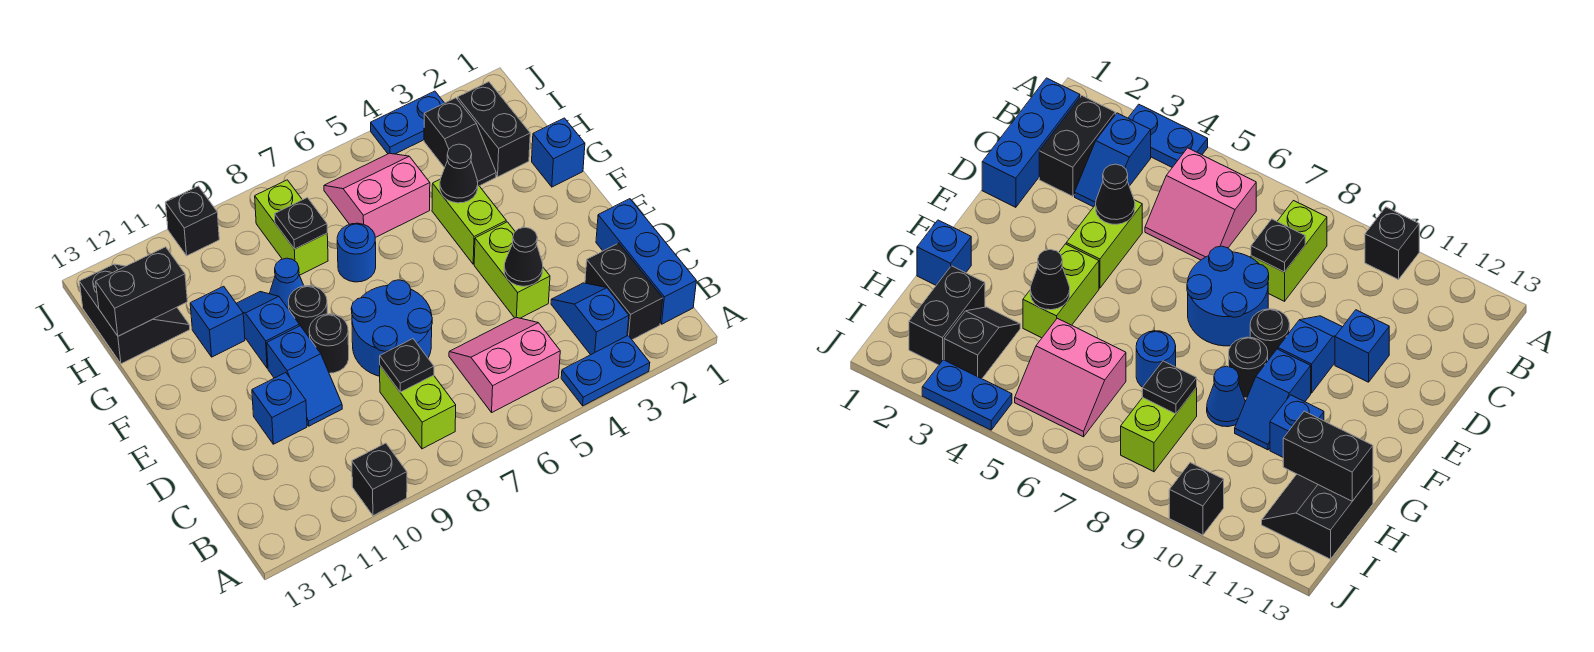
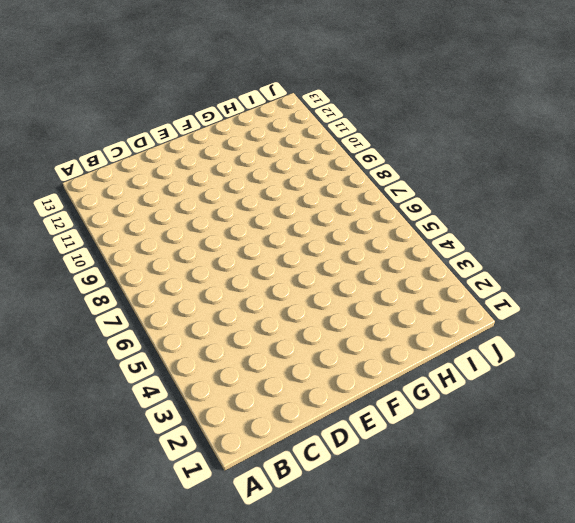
none -> blue plate A3:A4 level 1
none -> black brick A10 level 1
none -> blue brick B1:D1 level 1
none -> black brick B2:C2 level 1

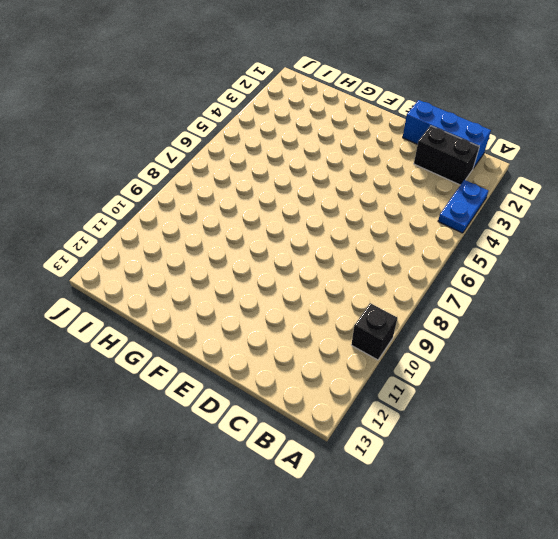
none -> blue slope B3:C3 level 1 top B
none -> pink slope B5:C6 level 1 top B
none -> lime brick B8:C8 level 1
none -> lime brick D4:E4 level 1

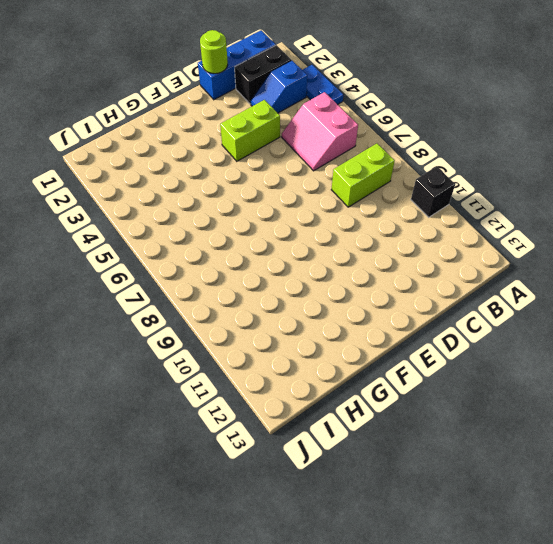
lime round brick D1 level 2 -> none
none -> blue round brick D7:E8 level 1
none -> blue slope D10:E10 level 1 top E
none -> blue brick D11 level 1
none -> black round brick E9 level 1

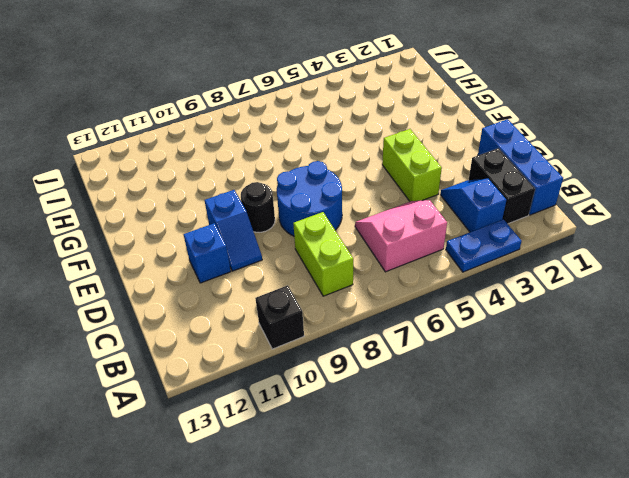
none -> lime brick F4:G4 level 1
none -> black round brick F9 level 1
none -> blue slope F10:G10 level 1 top F
none -> blue brick G1 level 1

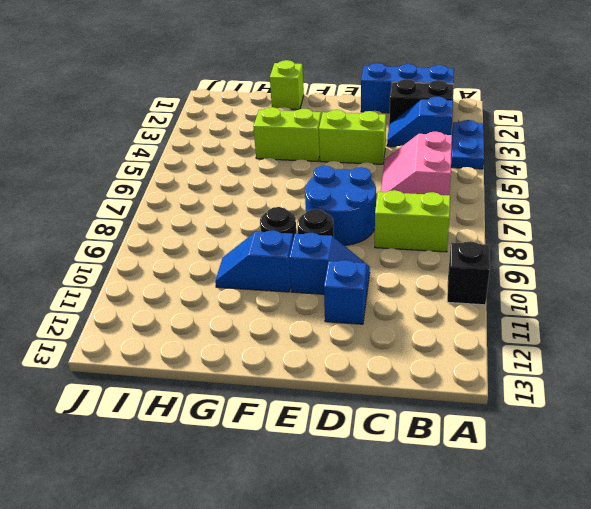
lime brick G1 level 1 -> blue brick G1 level 1
none -> blue round brick G7 level 1
none -> blue cone G9 level 1
none -> blue brick G11 level 1
none -> black brick H2:I2 level 1

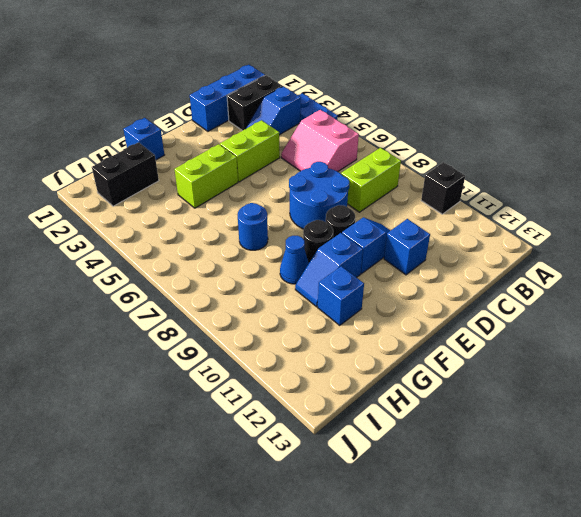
none -> black slope H3:I3 level 1 top I
none -> pink slope H5:I6 level 1 top H
none -> lime brick H8:I8 level 1
none -> black slope H12:I13 level 1 top 13

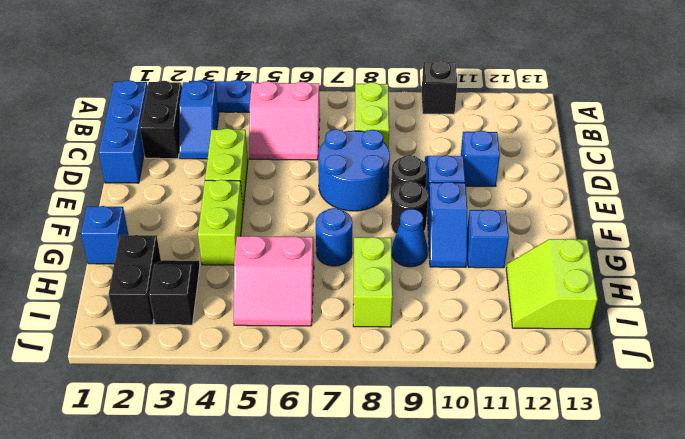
lime slope H12:I13 level 1 top 13 -> black slope H12:I13 level 1 top 13
none -> blue plate J3:J4 level 1
none -> black brick J10 level 1
none -> black plate C8 level 2
none -> black cone D4 level 2

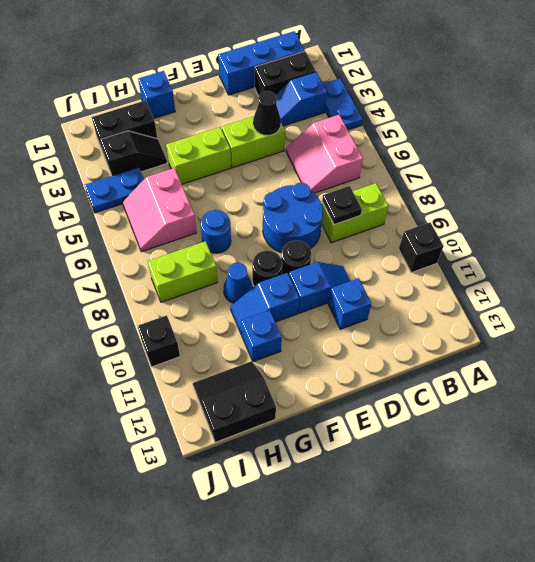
blue plate I4:J4 level 1 -> blue plate J3:J4 level 1
none -> black cone G4 level 2
none -> black plate H8 level 2
none -> black brick H12:H13 level 2

